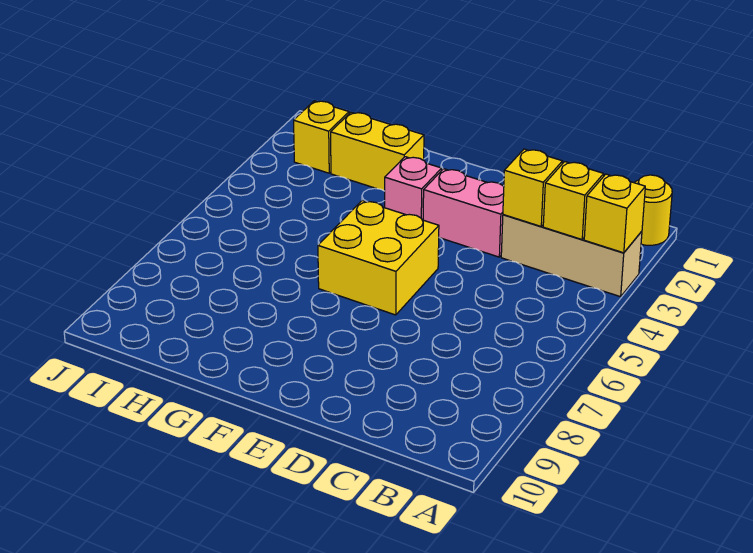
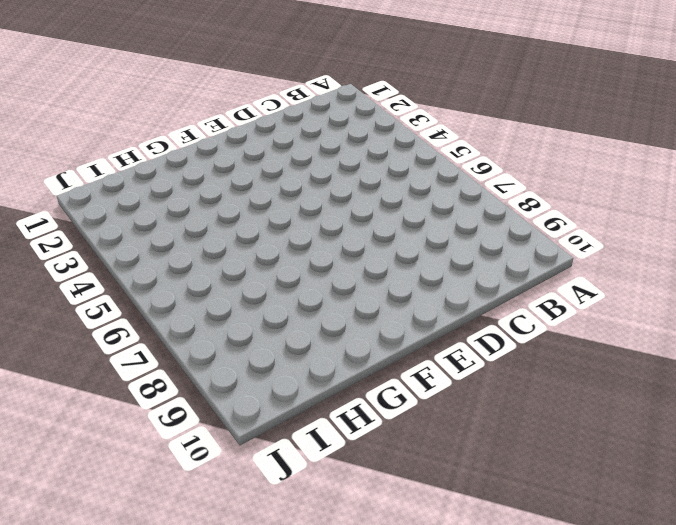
none -> yellow round brick A1 level 1
none -> tan brick A3:C3 level 1

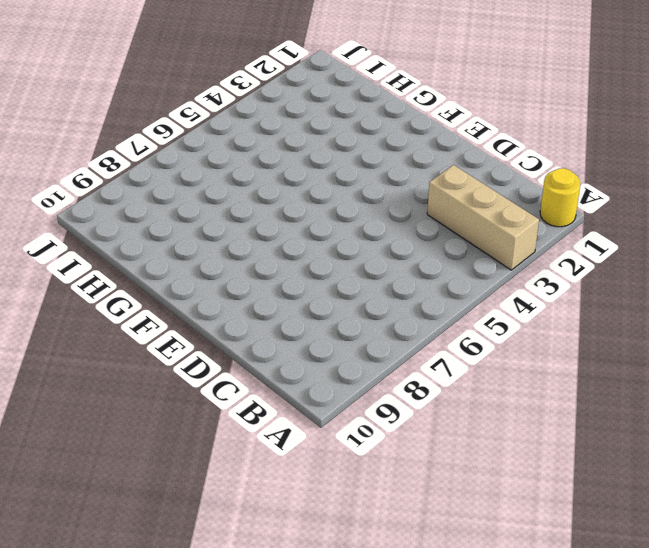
none -> pink brick D3:E3 level 1
none -> yellow brick E5:F6 level 1

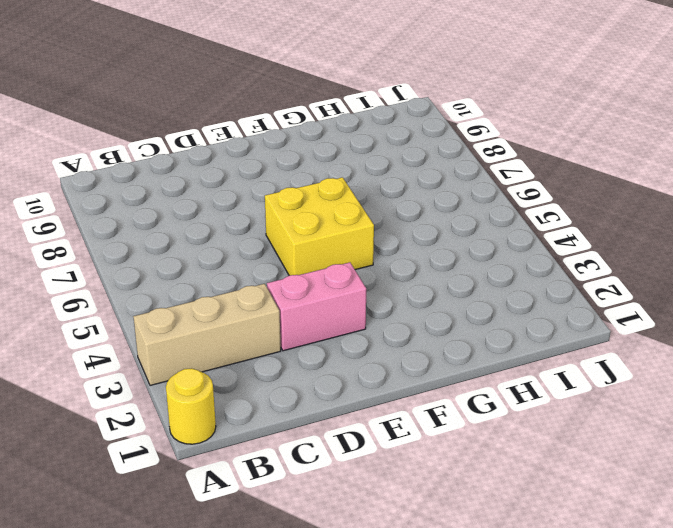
none -> pink brick F3 level 1
none -> yellow brick G2:H2 level 1

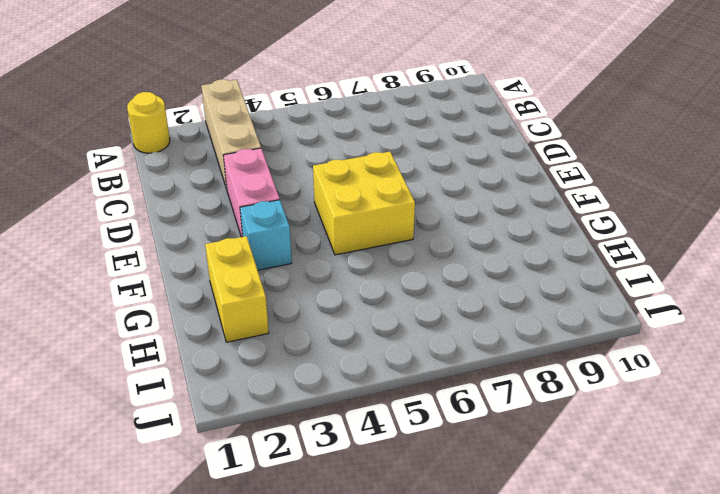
cyan brick F3 level 1 -> pink brick F3 level 1
none -> yellow brick I2 level 1
none -> yellow brick A3 level 2

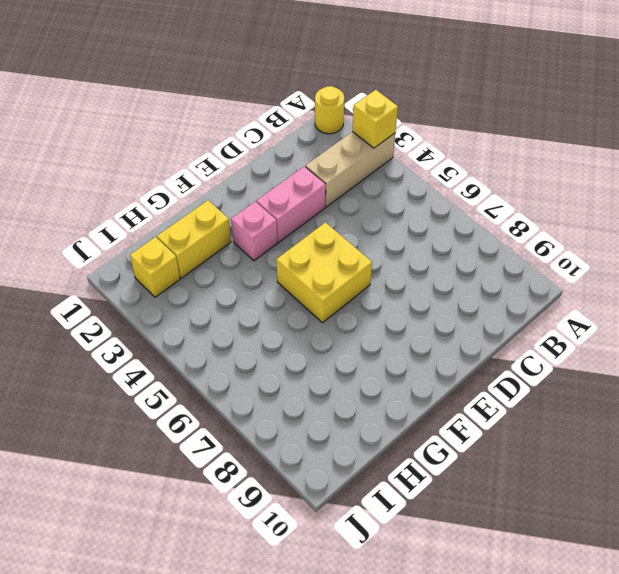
none -> yellow brick B3 level 2
none -> yellow brick C3 level 2

